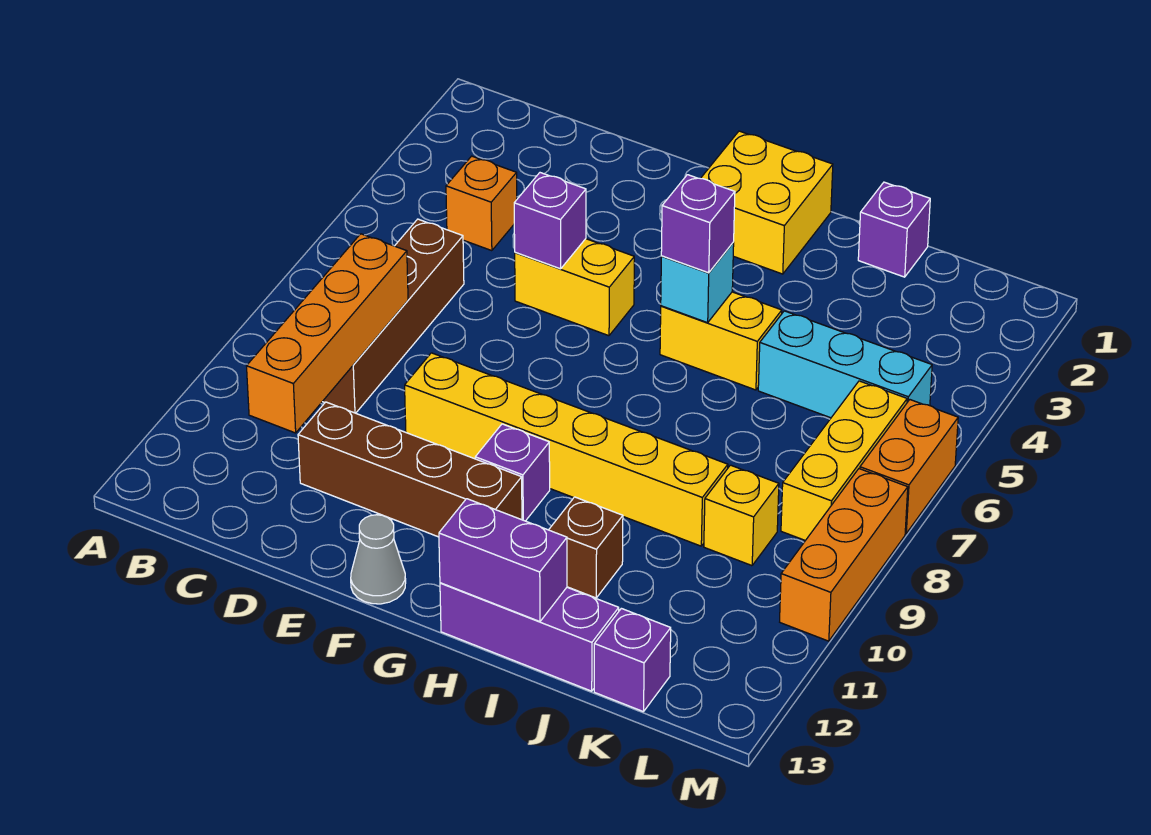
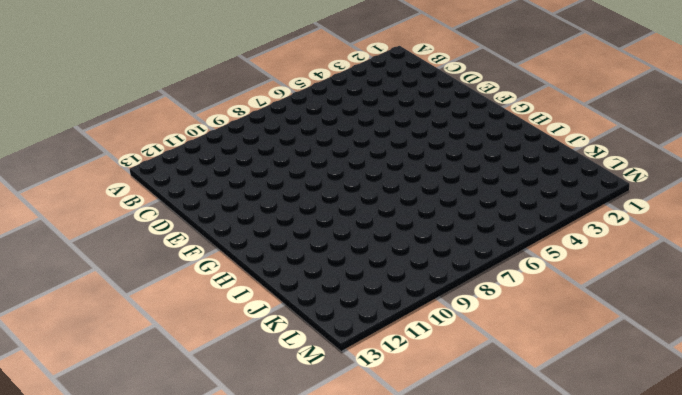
none -> orange brick C4 level 1
none -> brown brick C6:C9 level 1
none -> brown brick D11:G11 level 1

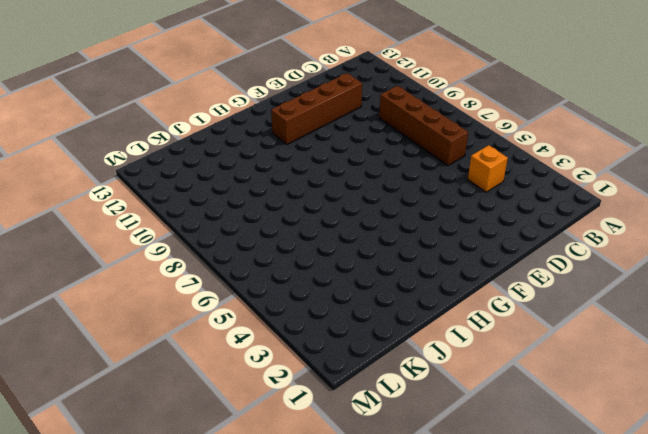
none -> yellow brick E5:F5 level 1
none -> yellow brick E9:J9 level 1
none -> grey cone F13 level 1

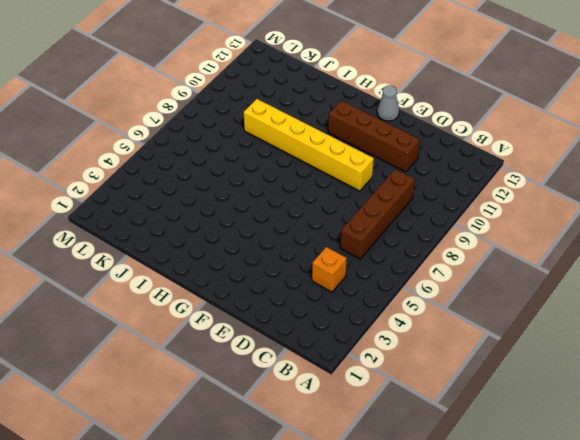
none -> yellow brick E5:F5 level 1
none -> yellow brick G1:H2 level 1
none -> purple brick G10 level 1

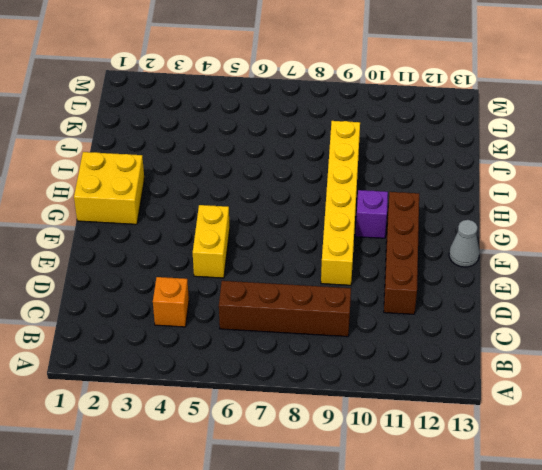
none -> yellow brick H5:I5 level 1
none -> purple brick H13:J13 level 1
none -> brown brick I11 level 1

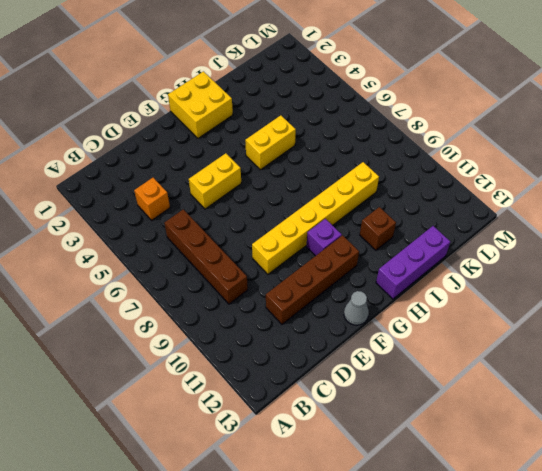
none -> purple brick J1 level 1
none -> cyan brick J5:L5 level 1
none -> yellow brick K9 level 1

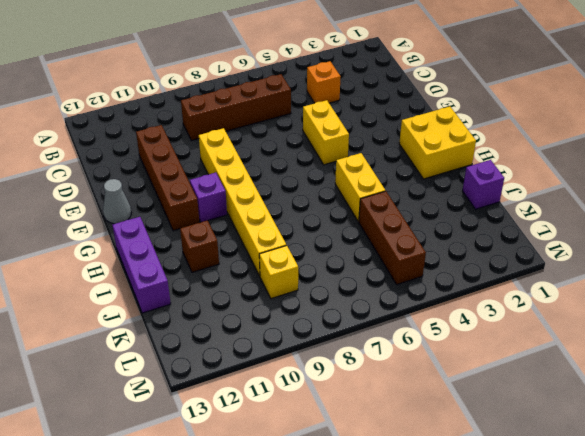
brown brick J5:L5 level 1 -> cyan brick J5:L5 level 1
none -> purple brick K13 level 1
none -> yellow brick L6:L8 level 1
none -> orange brick M6:M7 level 1

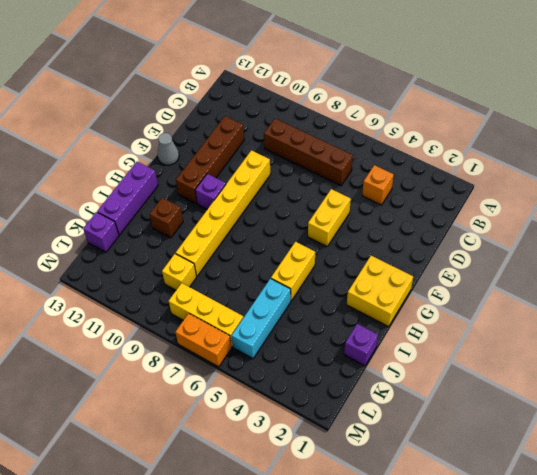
none -> orange brick M8:M10 level 1
none -> orange brick C8:C11 level 2
none -> purple brick E5 level 2

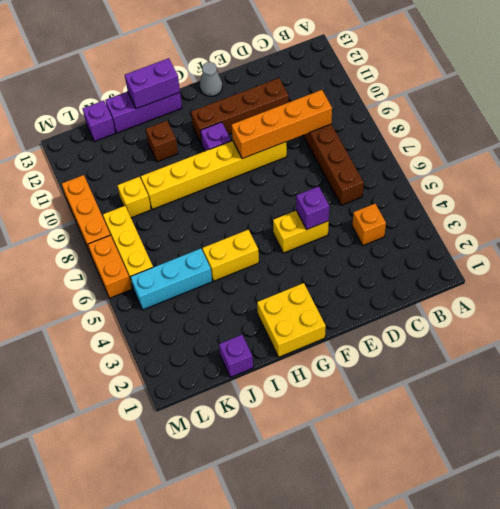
orange brick C9:F9 level 2 -> orange brick C8:C11 level 2
none -> cyan brick H5 level 2
none -> purple brick H5 level 3

